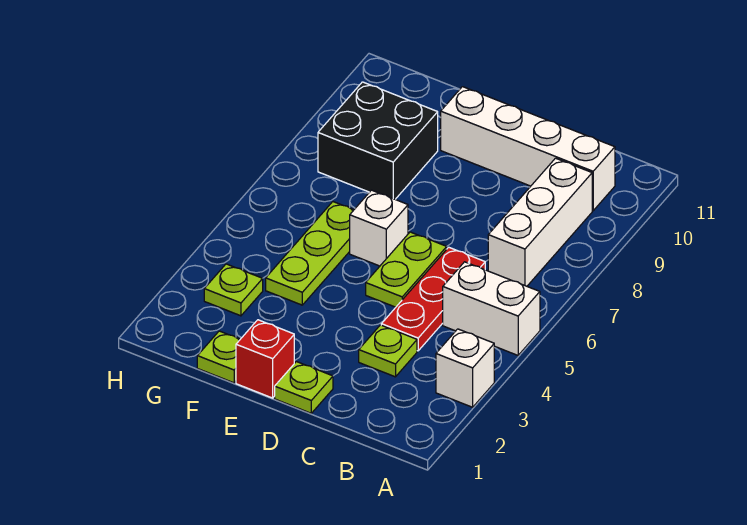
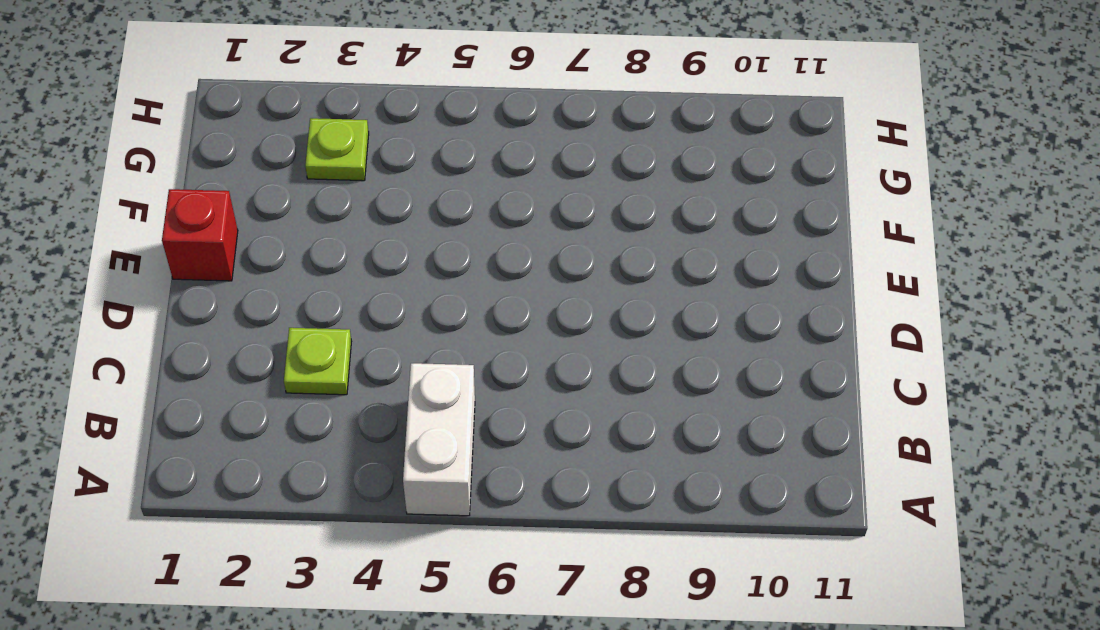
none -> white brick A3 level 1
none -> white brick B7:B9 level 1
none -> white brick B10:E10 level 1

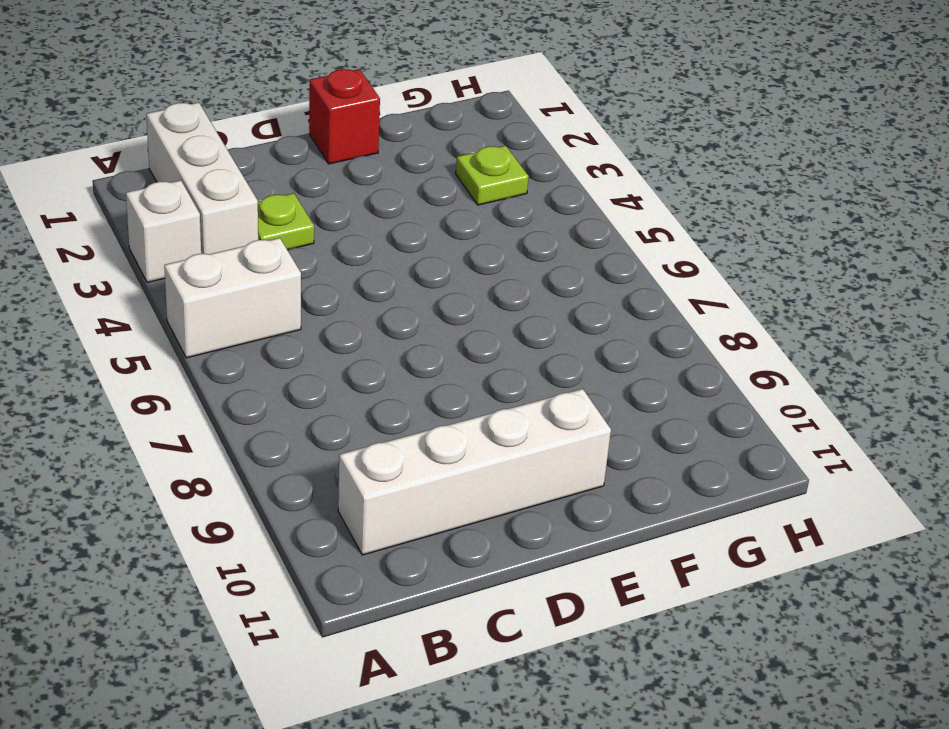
white brick B1:B3 level 1 -> white brick B7:B9 level 1
none -> red plate C4:C6 level 1
none -> lime plate D1 level 1
none -> lime plate D5:D6 level 1

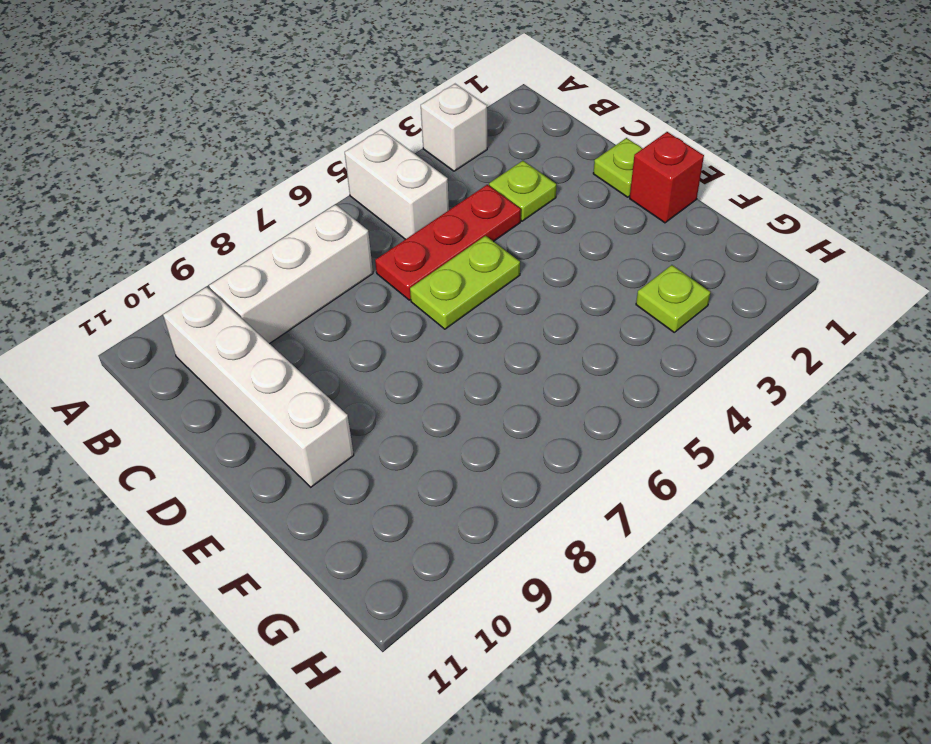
none -> white brick E6 level 1
none -> lime plate F1 level 1
none -> lime plate F4:F6 level 1

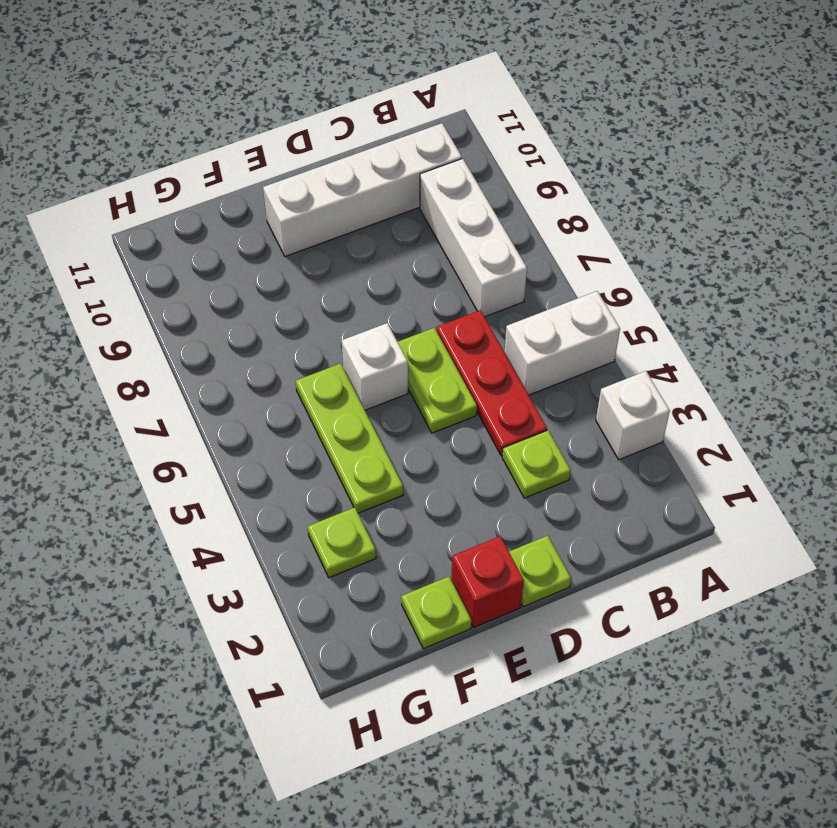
none -> black brick F8:G9 level 1

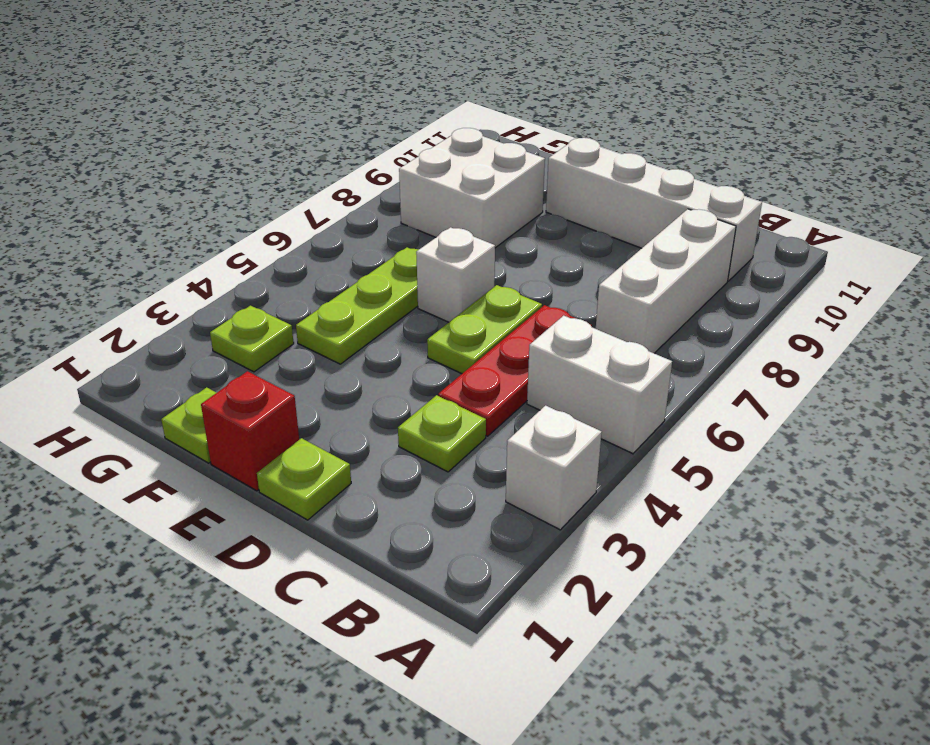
white brick F8:G9 level 1 -> black brick F8:G9 level 1

